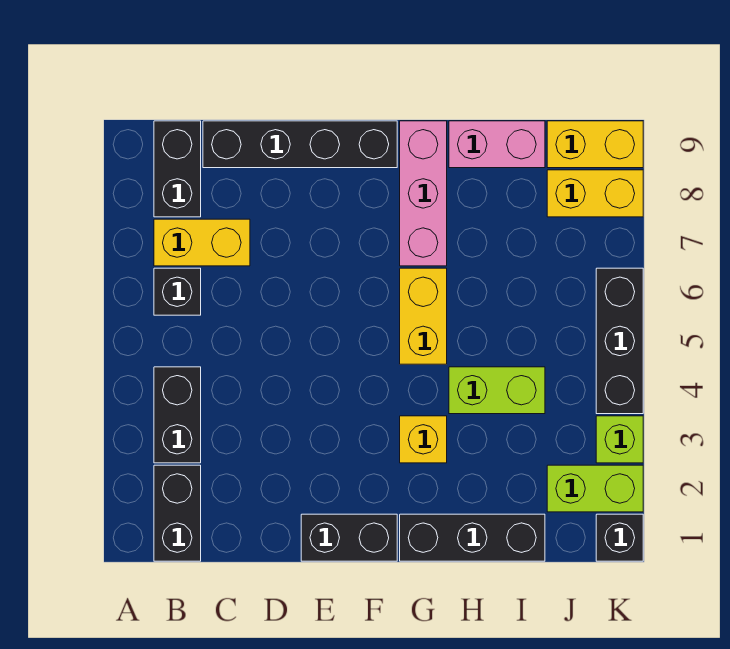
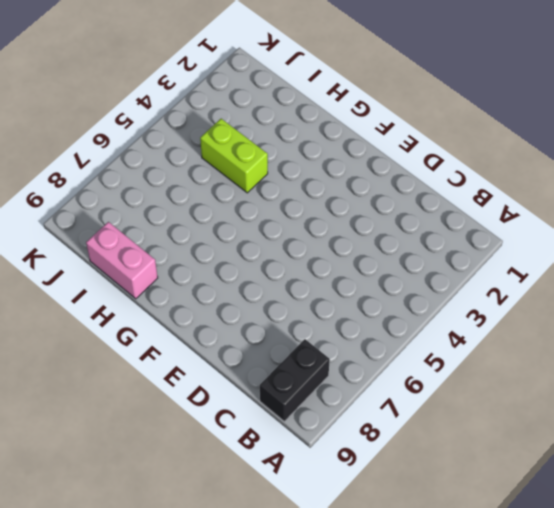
none -> black brick B1:B2 level 1
none -> black brick B3:B4 level 1
none -> black brick B6 level 1

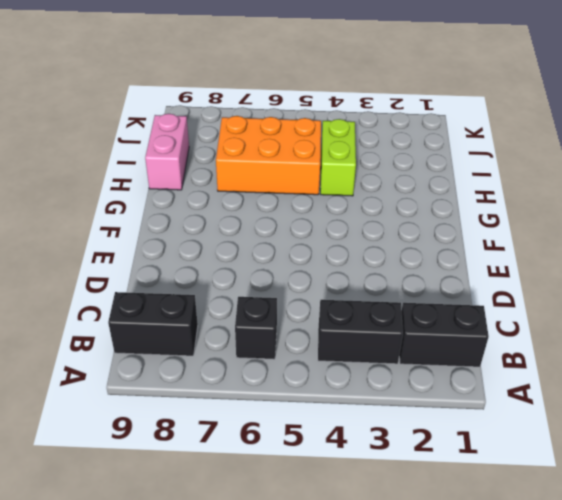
orange brick H5:I7 level 1 -> none
none -> yellow brick B7:C7 level 1
none -> black brick C9:F9 level 1
none -> black brick E1:F1 level 1

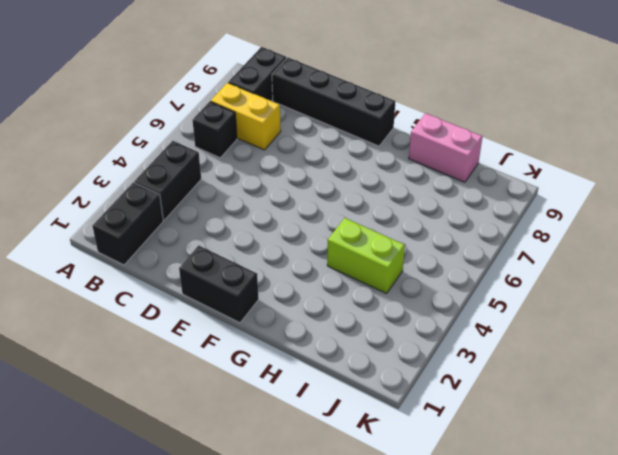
none -> black brick G1:I1 level 1
none -> yellow brick G3 level 1
none -> yellow brick G5:G6 level 1

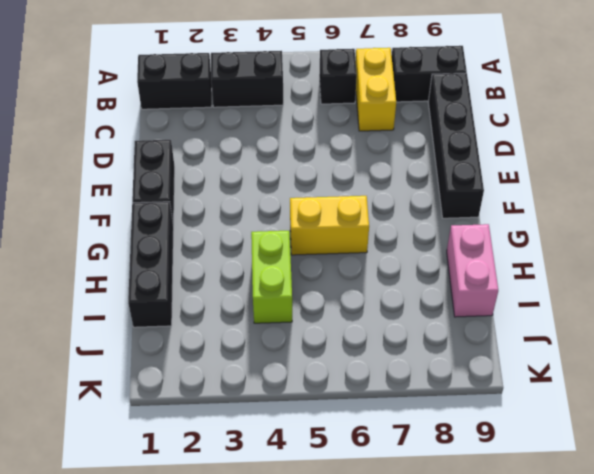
none -> yellow brick G3 level 1
none -> pink brick G7:G9 level 1
none -> lime brick J2:K2 level 1

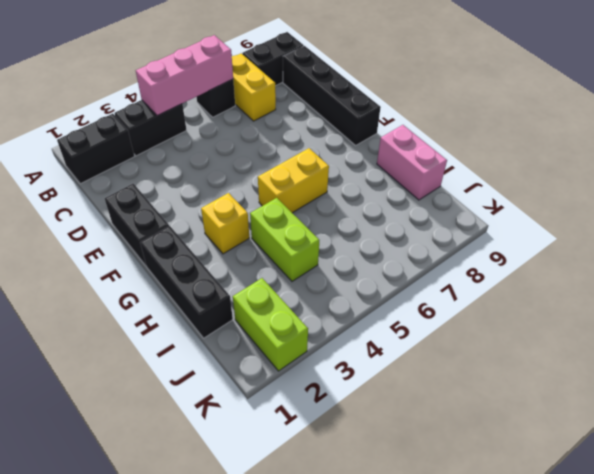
pink brick B4:B6 level 2 -> pink brick G7:G9 level 1
none -> yellow brick J8:K8 level 1
none -> yellow brick J9:K9 level 1
none -> black brick K1 level 1

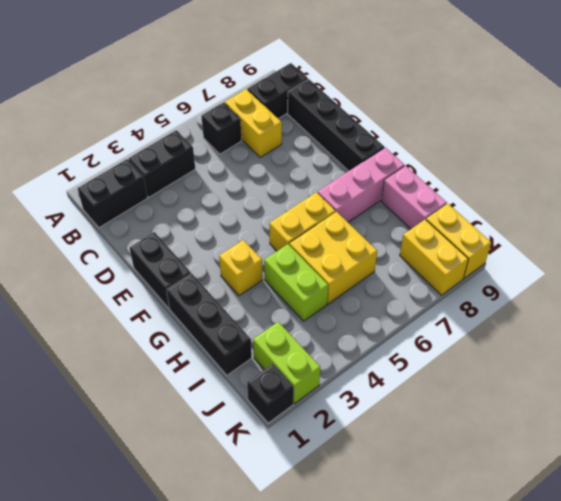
yellow brick H5:I6 level 1 -> none
none -> lime brick K3 level 1
none -> black brick K4:K6 level 1

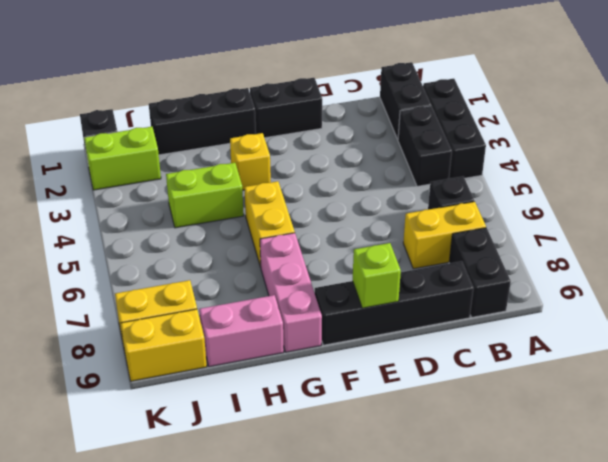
black brick A2:A4 level 1 -> black brick K4:K6 level 1
lime brick E9 level 2 -> lime brick K3 level 1

